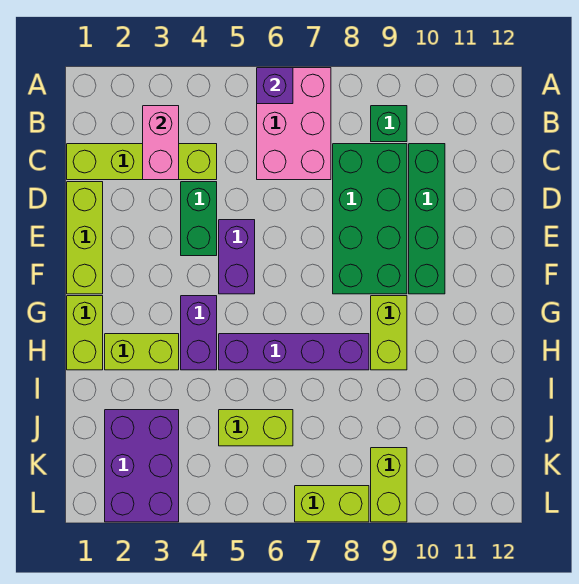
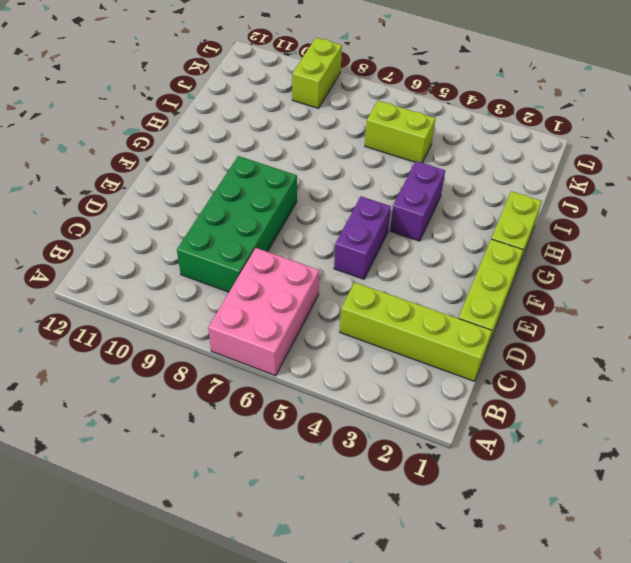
none -> green brick B9 level 1
none -> green brick C10:F10 level 1
none -> green brick D4:E4 level 1

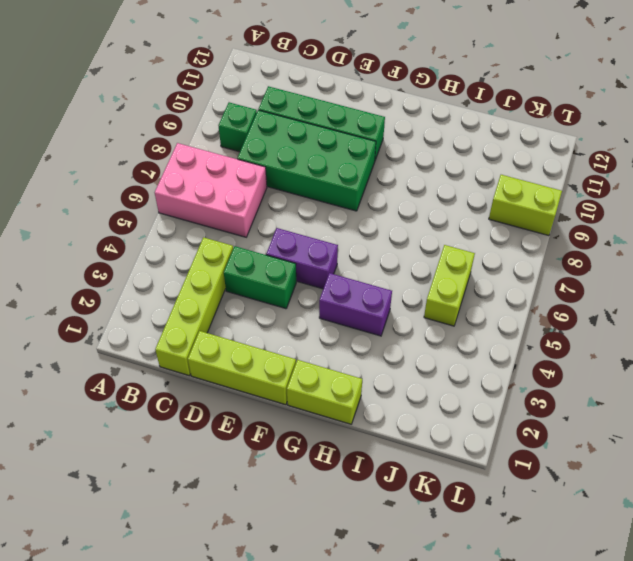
none -> lime brick G9:H9 level 1
none -> lime brick H2:H3 level 1
none -> purple brick H5:H8 level 1

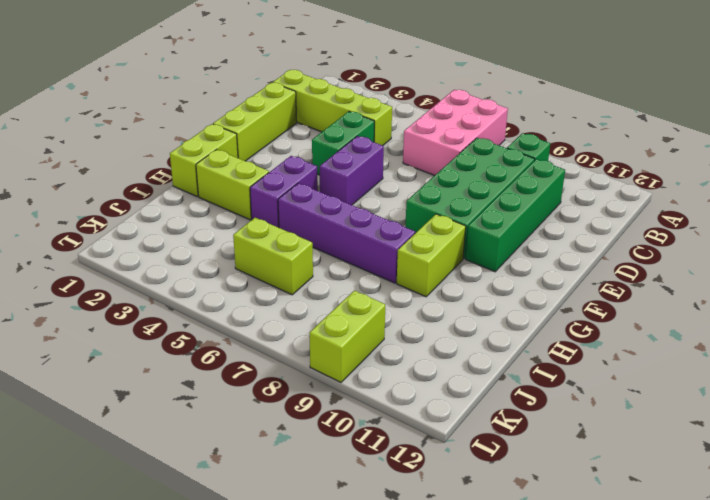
none -> purple brick J2:L3 level 1
none -> lime brick L7:L8 level 1
none -> purple brick A6 level 2

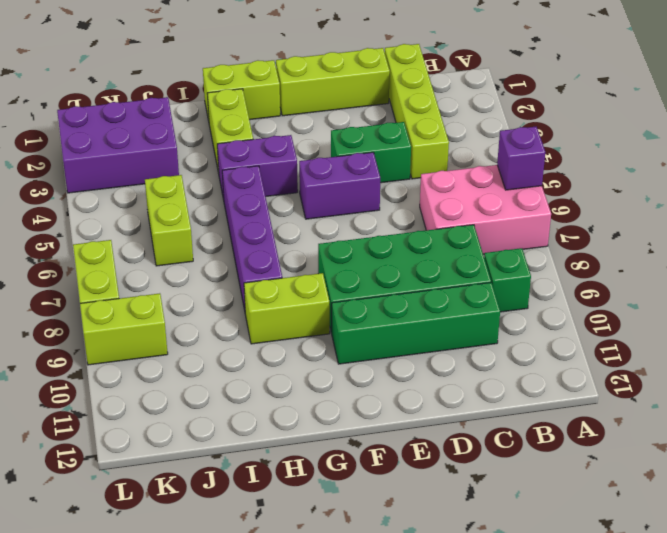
none -> pink brick B3:C3 level 2

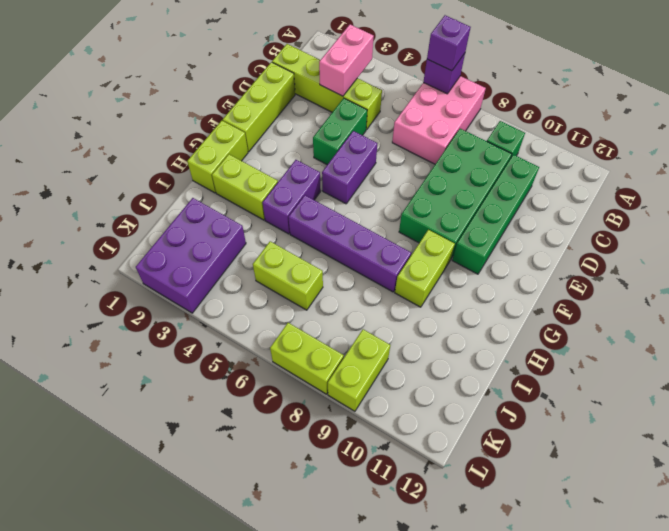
purple brick A6 level 3 -> none

